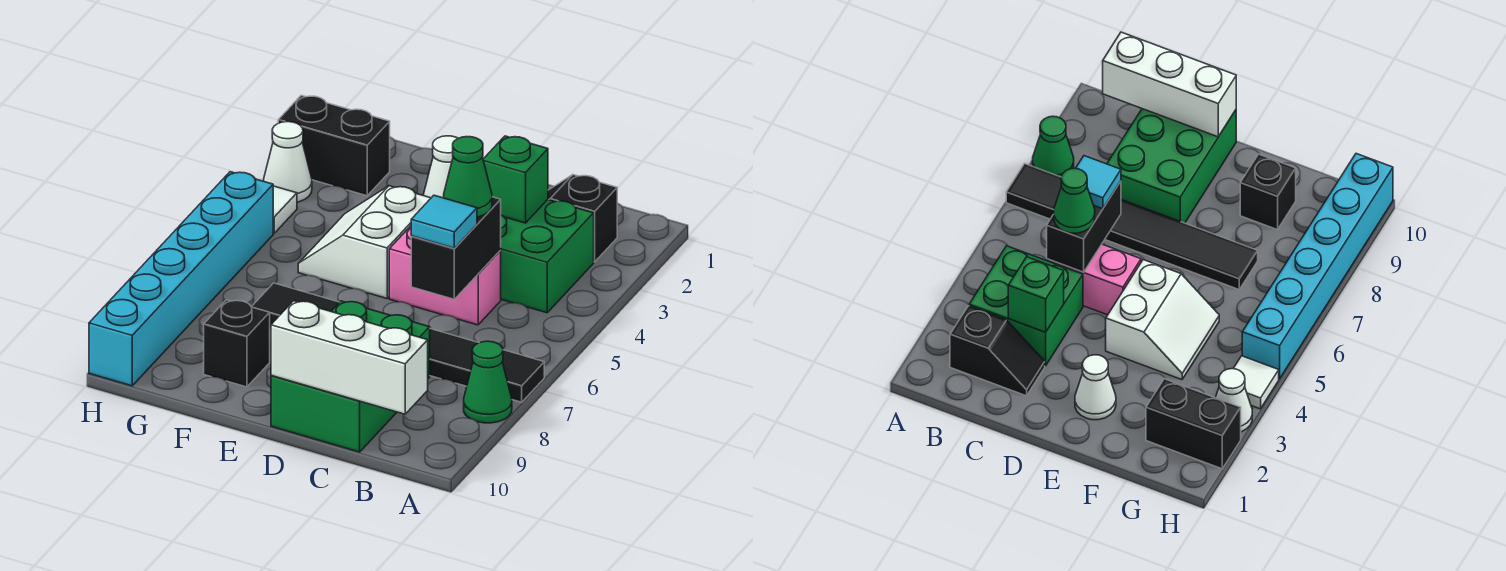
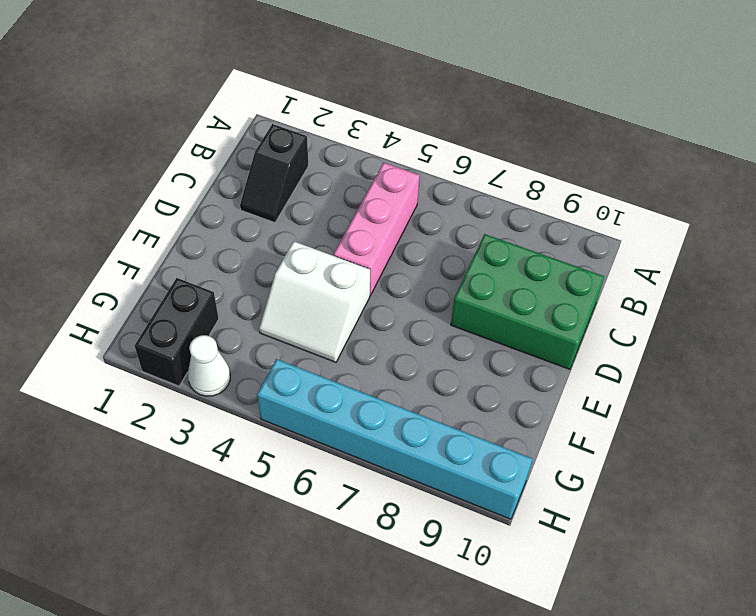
pink brick B5:D5 level 1 -> pink brick C5:D5 level 1
none -> black tile A7:F7 level 1
none -> green cone A8 level 1
none -> green brick B3:C4 level 1

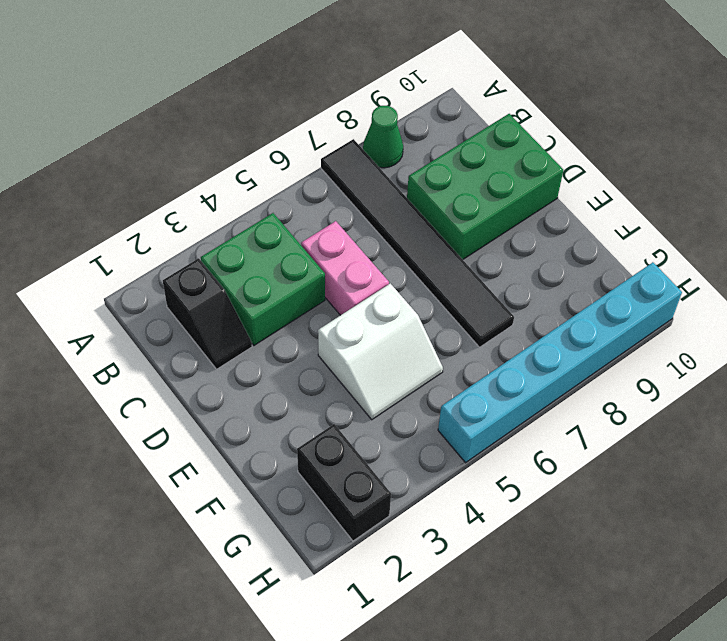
none -> white cone E2 level 1
none -> black brick F9 level 1
none -> white cone H3 level 1

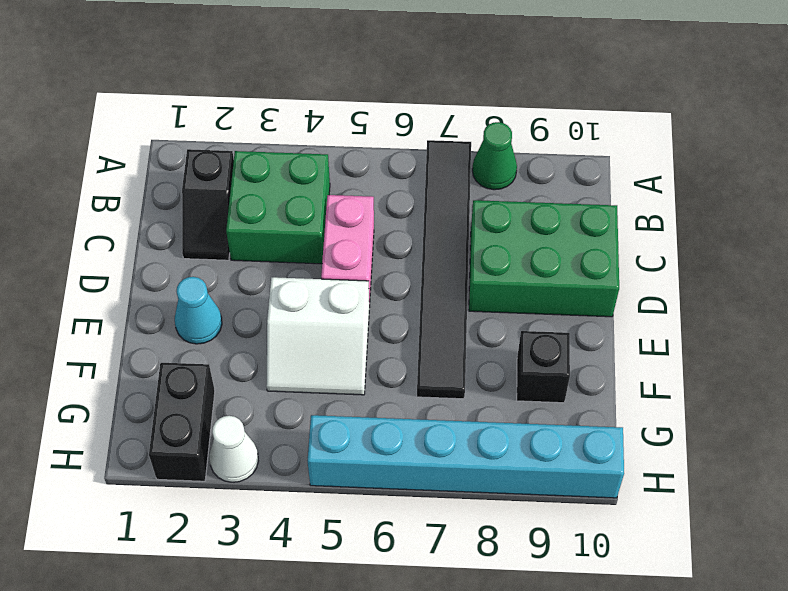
cyan cone E2 level 1 -> white cone E2 level 1
none -> white tile H4 level 1
none -> white brick B10:D10 level 2
none -> green brick C3 level 2

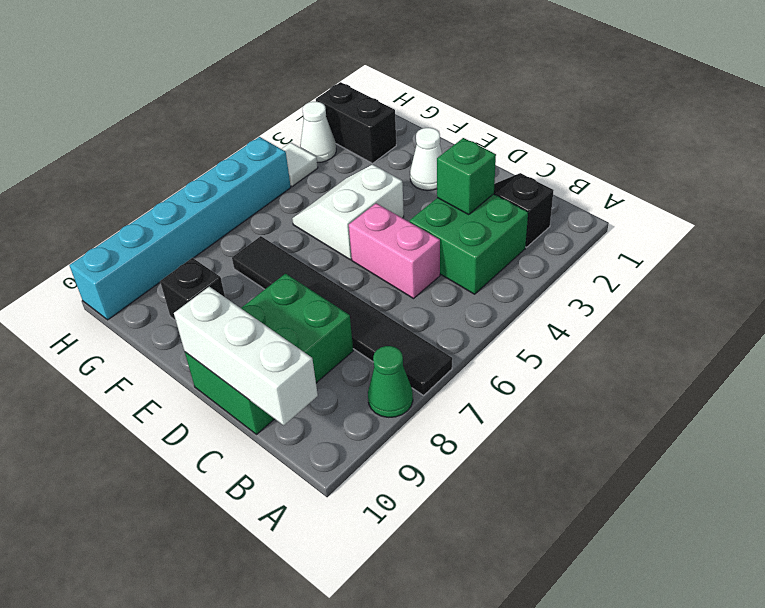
none -> black brick C5:C6 level 2
none -> green cone C5 level 3
none -> cyan tile C6 level 3

